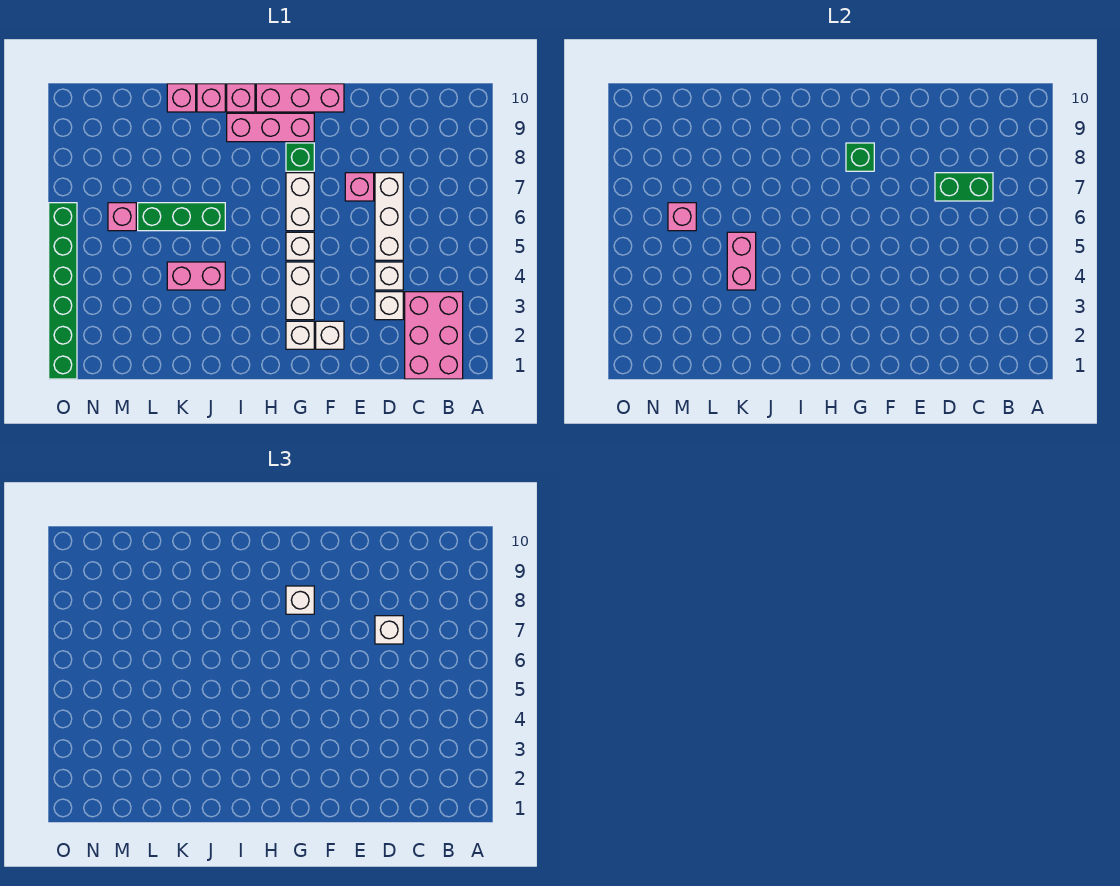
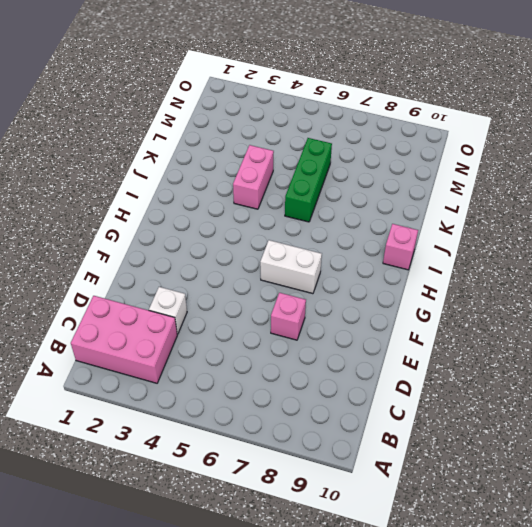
none -> white brick D4 level 1
none -> white brick D5:D7 level 1
none -> white brick F2 level 1

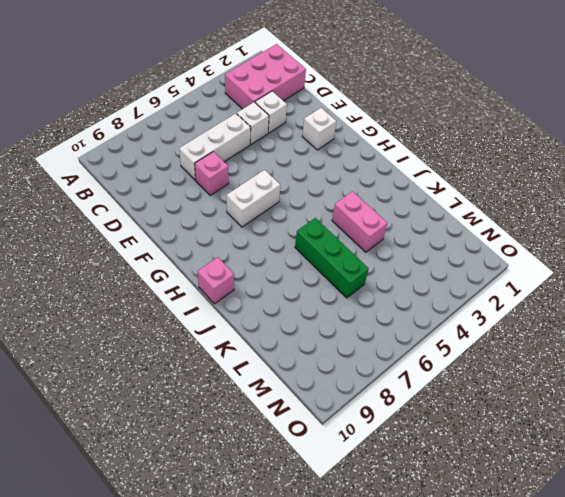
none -> pink brick F10:H10 level 1
none -> white brick G2 level 1
none -> white brick G3:G4 level 1

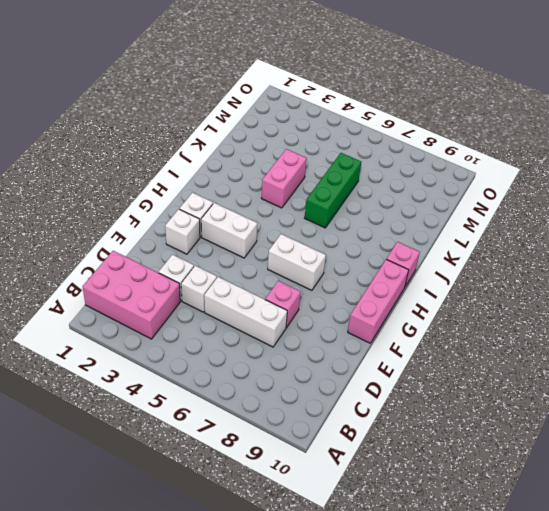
none -> white brick G5 level 1
none -> green brick G8 level 1
none -> pink brick G9:I9 level 1

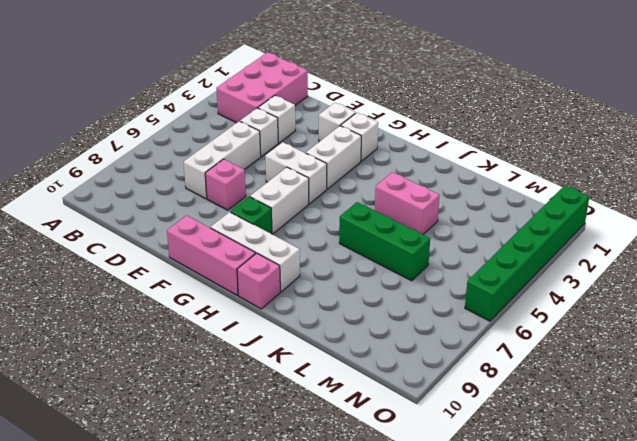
white brick F5:G5 level 1 -> white brick G5 level 1
white brick G9:I9 level 1 -> pink brick G9:I9 level 1
none -> pink brick J10 level 1
none -> pink brick K10 level 1
none -> pink brick M6 level 1

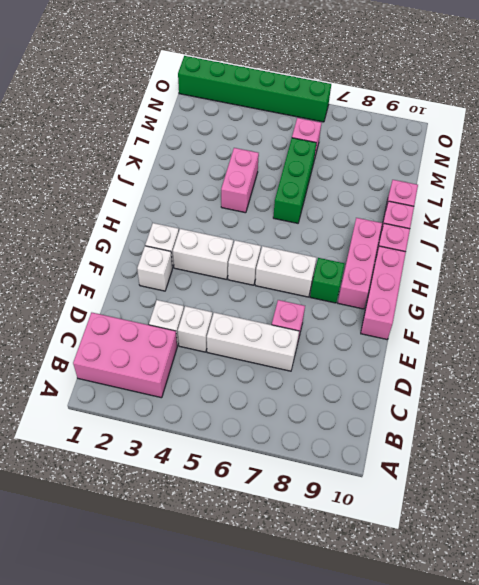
none -> green brick C7:D7 level 2
none -> green brick G8 level 2
none -> pink brick K4:K5 level 2

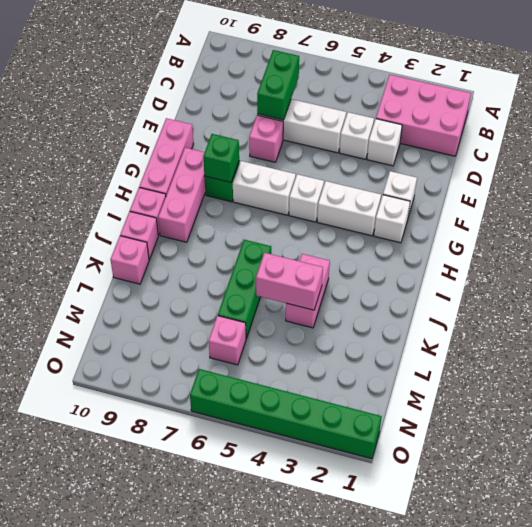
none -> pink brick M6 level 2
none -> white brick D7 level 3
none -> white brick G8 level 3

